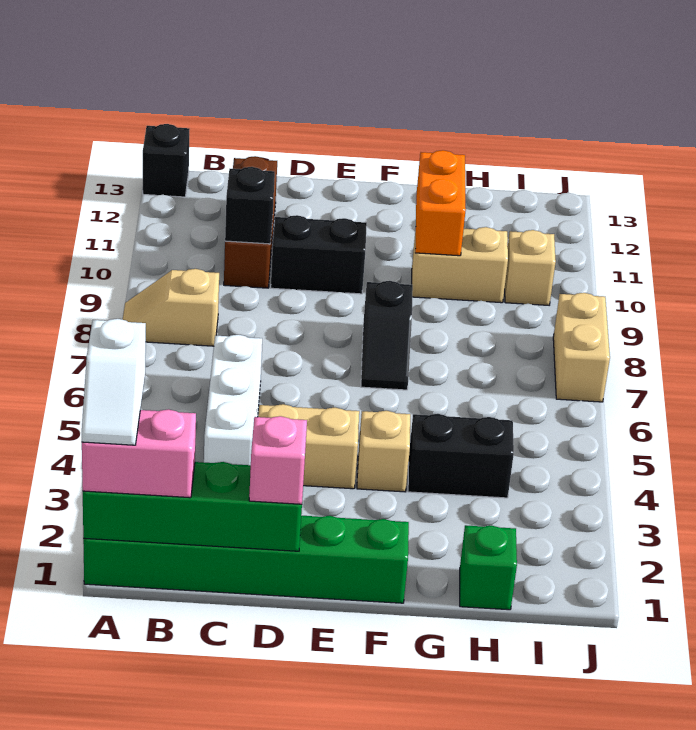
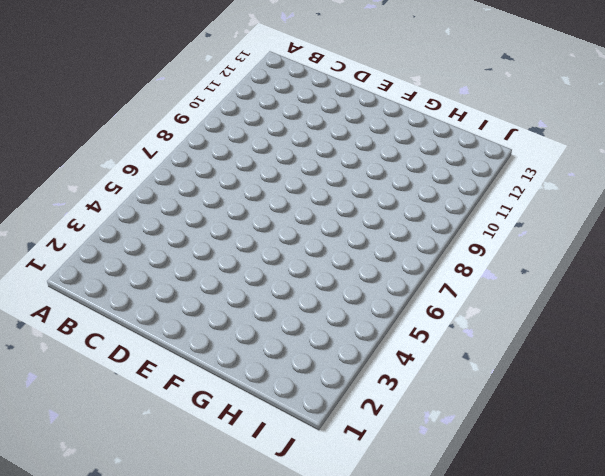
none -> green brick A1:F1 level 1
none -> tan slope A8:B8 level 1 top B
none -> black brick A13 level 1

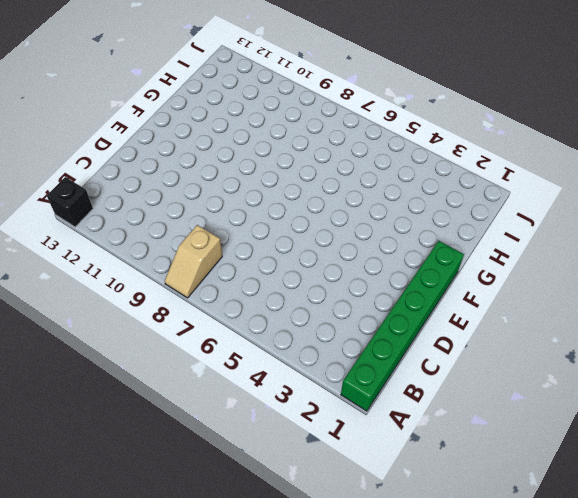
none -> white brick C4:C6 level 1
none -> brown brick C10:C12 level 1
none -> tan brick D4:E4 level 1

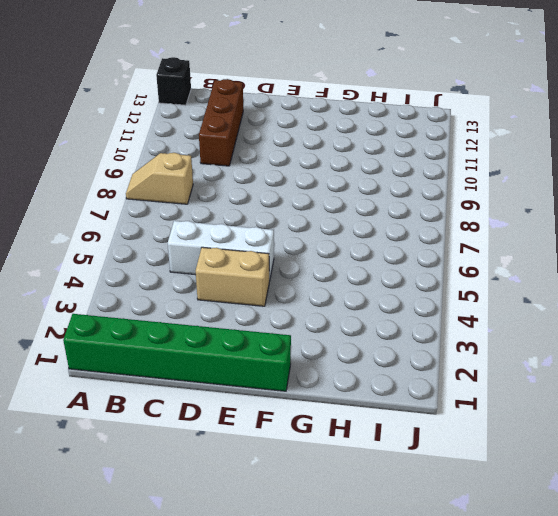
white brick C5:E5 level 1 -> white brick C4:C6 level 1
none -> black brick D10:E10 level 1
none -> tan brick F4 level 1
none -> black slope F7:F8 level 1 top 8

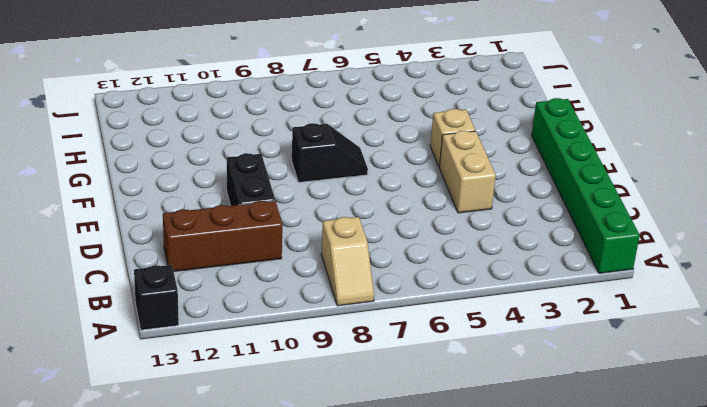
none -> white brick C4:C6 level 1
none -> black brick G4:H4 level 1
none -> tan brick G10:H10 level 1

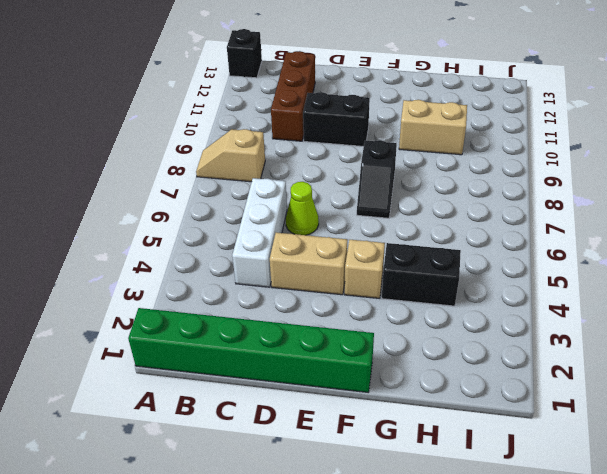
lime cone D6 level 1 -> none
none -> green brick H1 level 1
none -> tan brick I10 level 1
none -> tan brick J7:J8 level 1

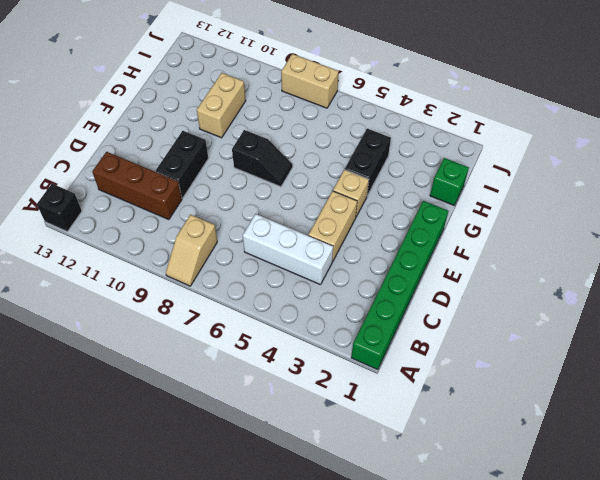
none -> tan brick I10 level 1
none -> green brick A1:D1 level 2
none -> black brick C10 level 2

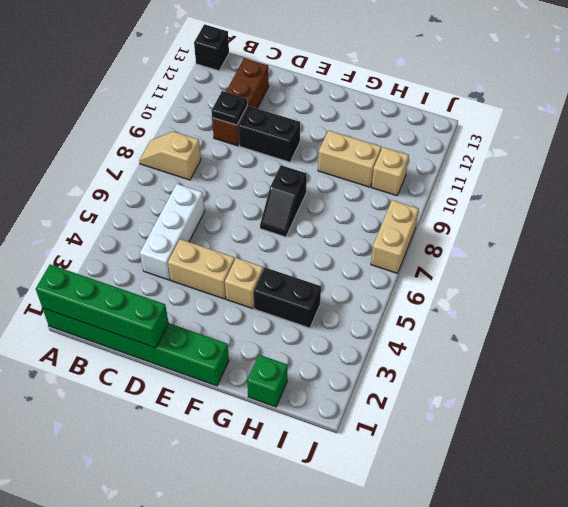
black plate C10 level 2 -> black brick C10 level 2
none -> orange brick G10:G11 level 2
none -> pink brick A1:B1 level 3
none -> pink brick D1 level 3

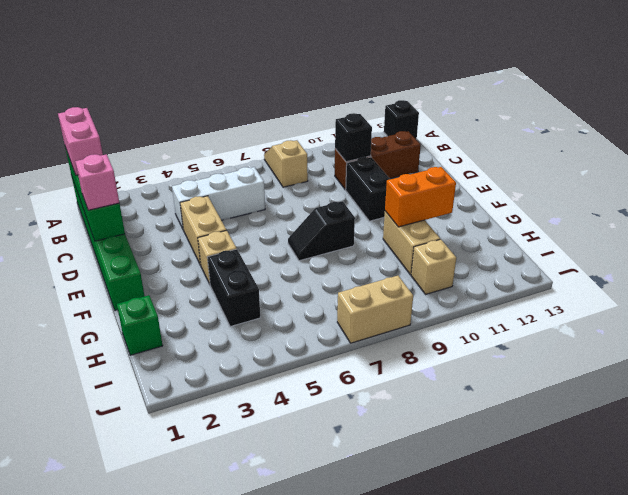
none -> white slope A1:A2 level 4 top 2

